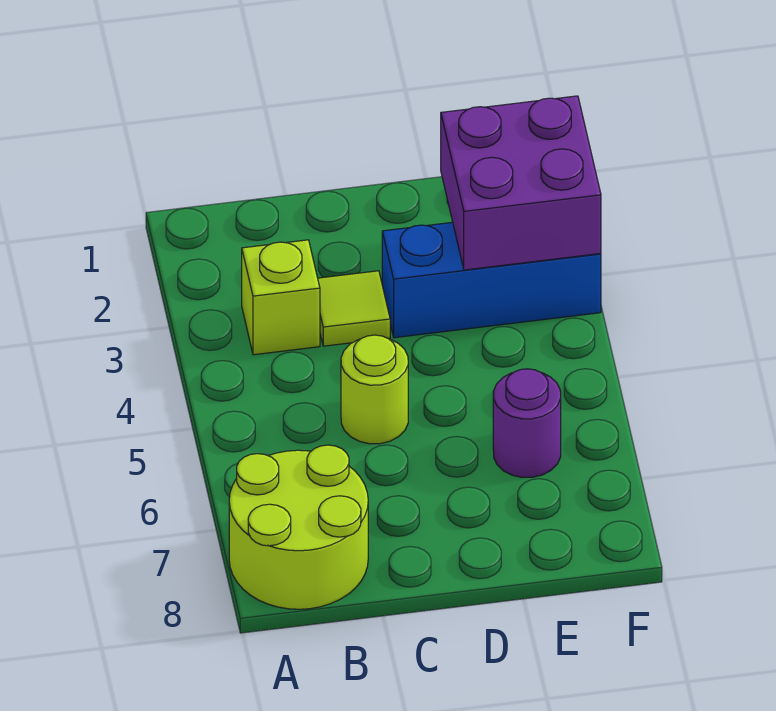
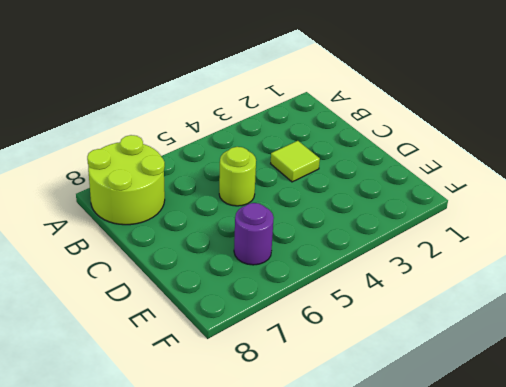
none -> lime brick B3 level 1
none -> blue brick D3:F3 level 1

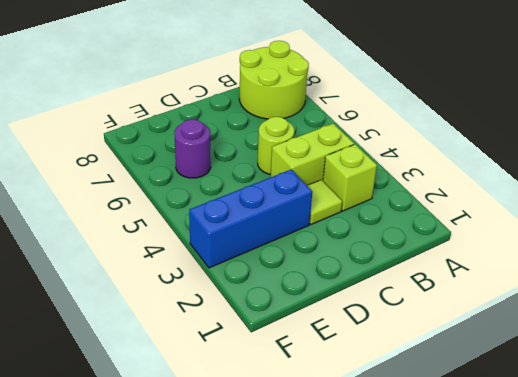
lime brick B4:C4 level 1 -> none
none -> purple brick E2:F3 level 2

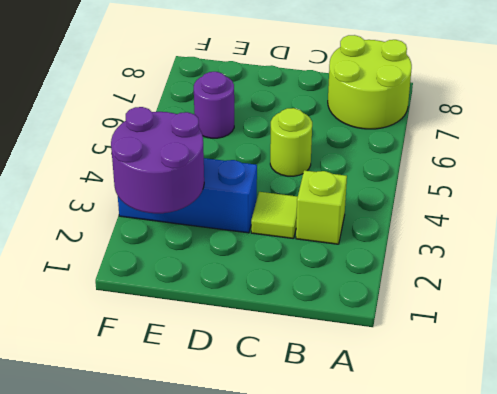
purple round brick E2:F3 level 2 -> purple brick E2:F3 level 2

